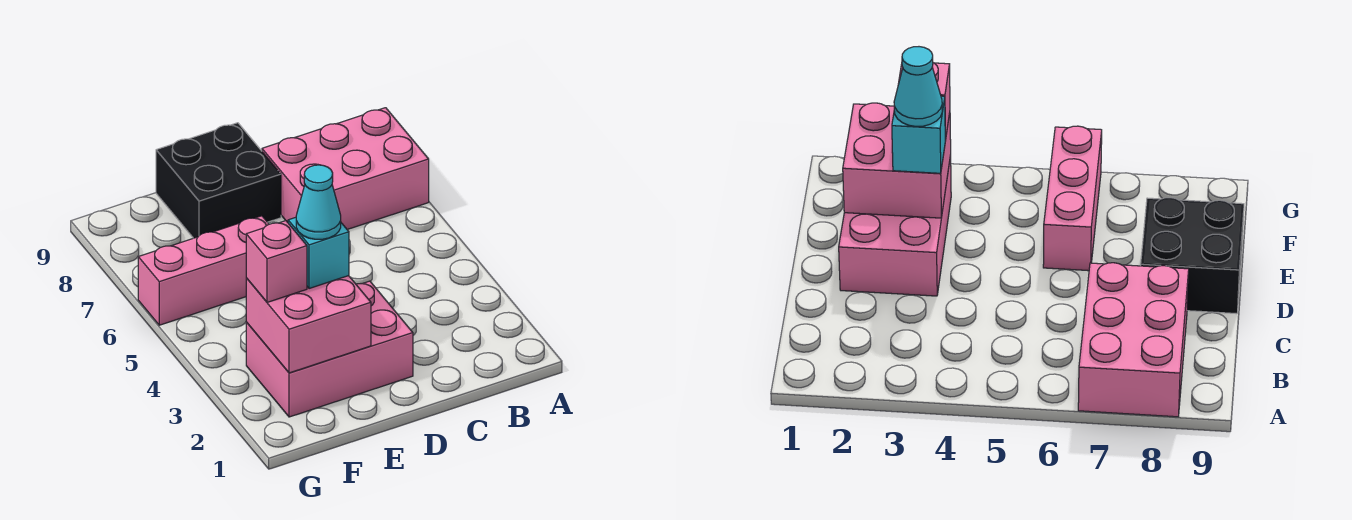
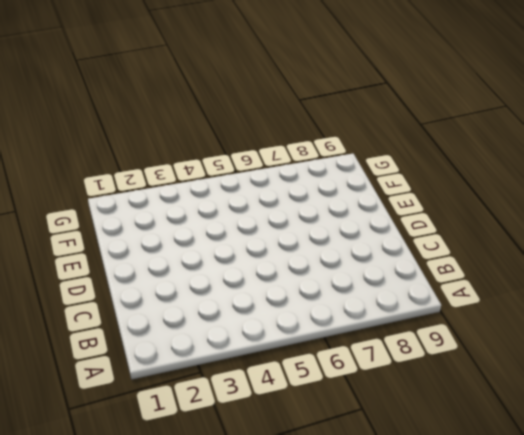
none -> pink brick A7:C8 level 1
none -> pink brick D2:F3 level 1

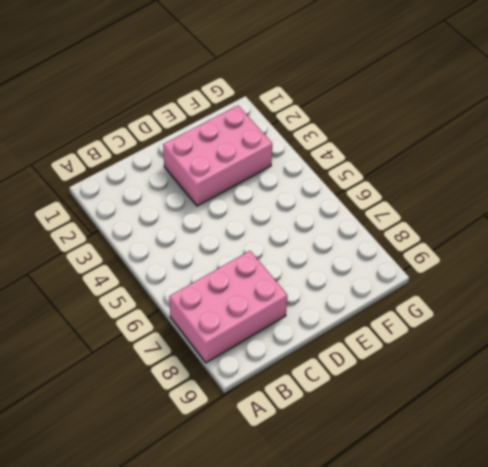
none -> black brick D8:E9 level 1
none -> pink brick E6:G6 level 1

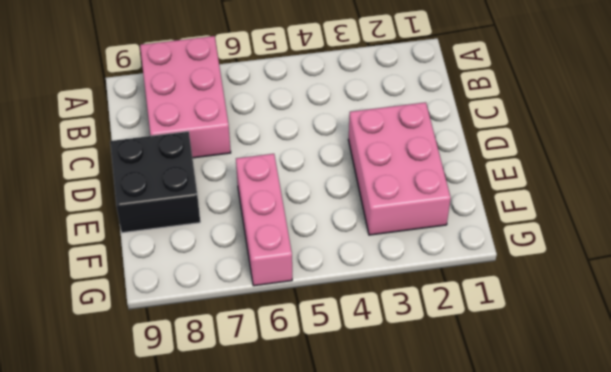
none -> pink brick E2:F3 level 2
none -> cyan brick E3 level 3

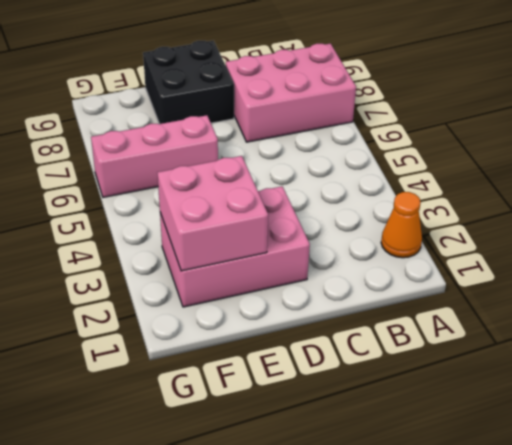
orange cone A2 level 1 -> none
none -> cyan brick E3 level 3
none -> pink brick F3 level 3

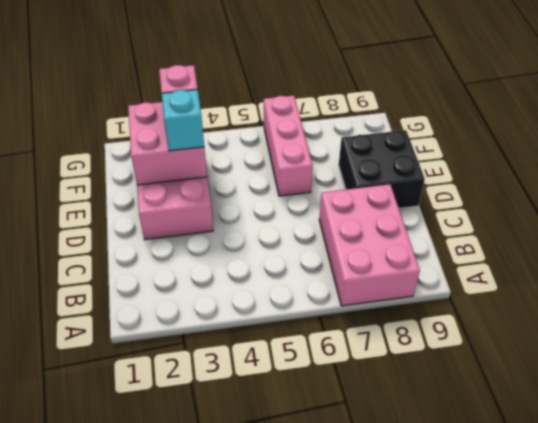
none -> cyan cone E3 level 4

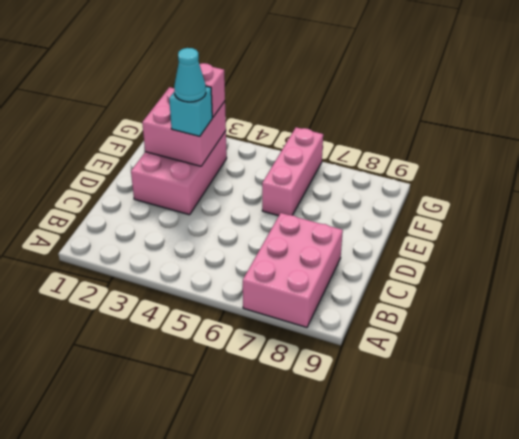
none -> black brick D8:E9 level 1

